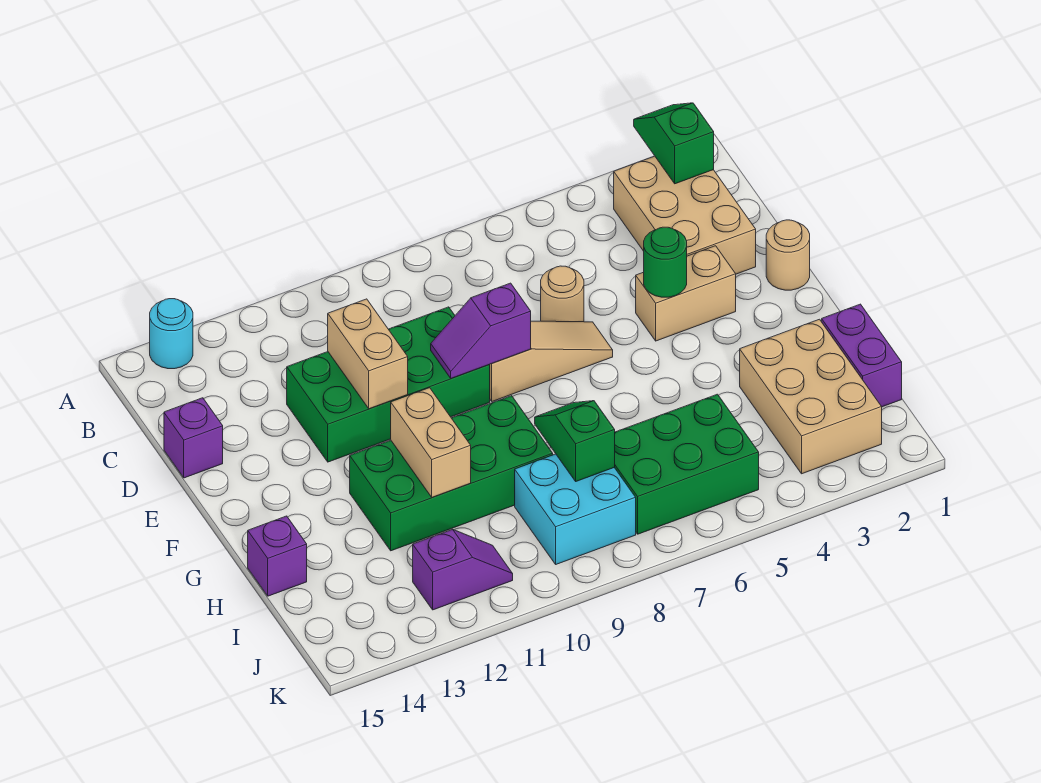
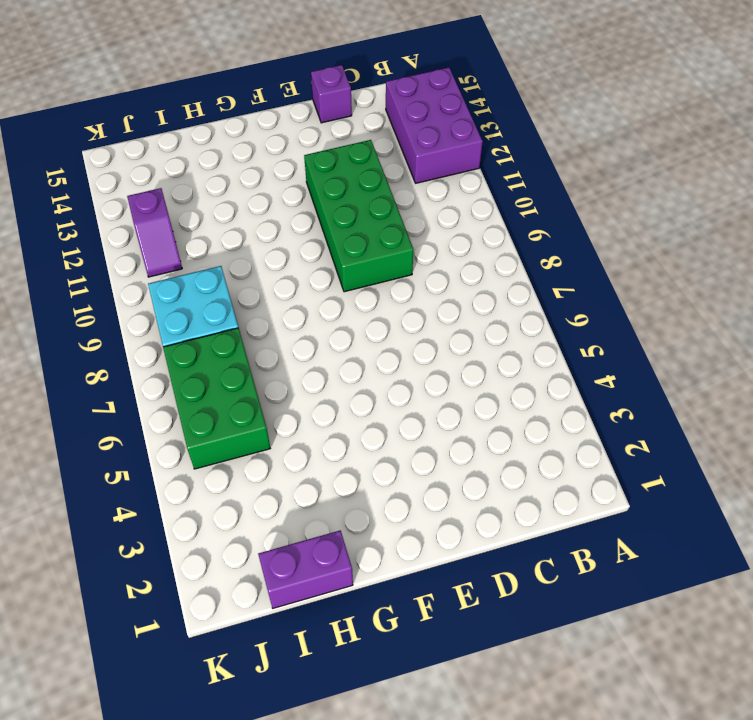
purple brick A12:B14 level 1 -> cyan round brick A14 level 1
none -> tan brick B2:D3 level 1
none -> tan round brick D6 level 1
none -> tan round brick E1 level 1

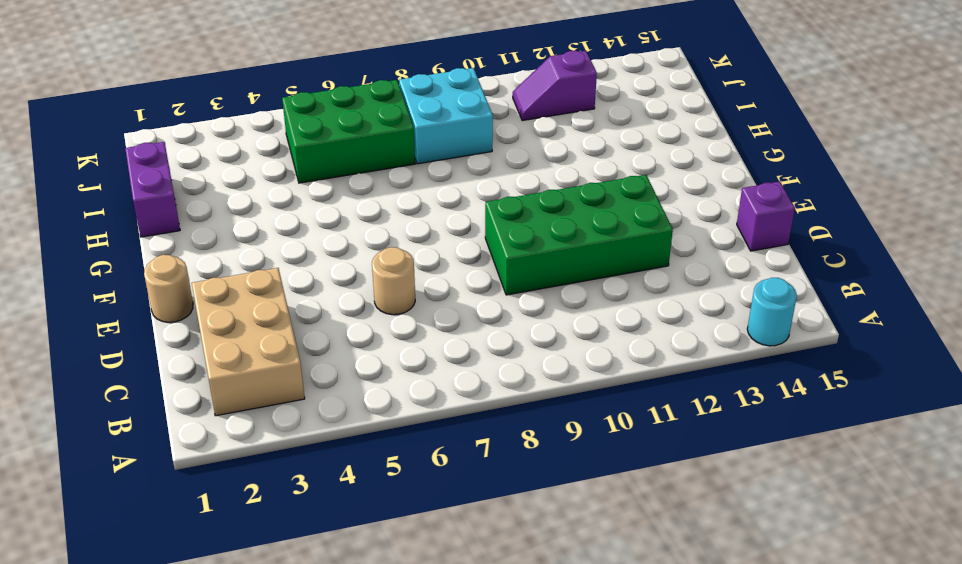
none -> tan brick E3:E4 level 1
none -> tan slope E6:E8 level 1 top 8
none -> green brick G9:H12 level 1

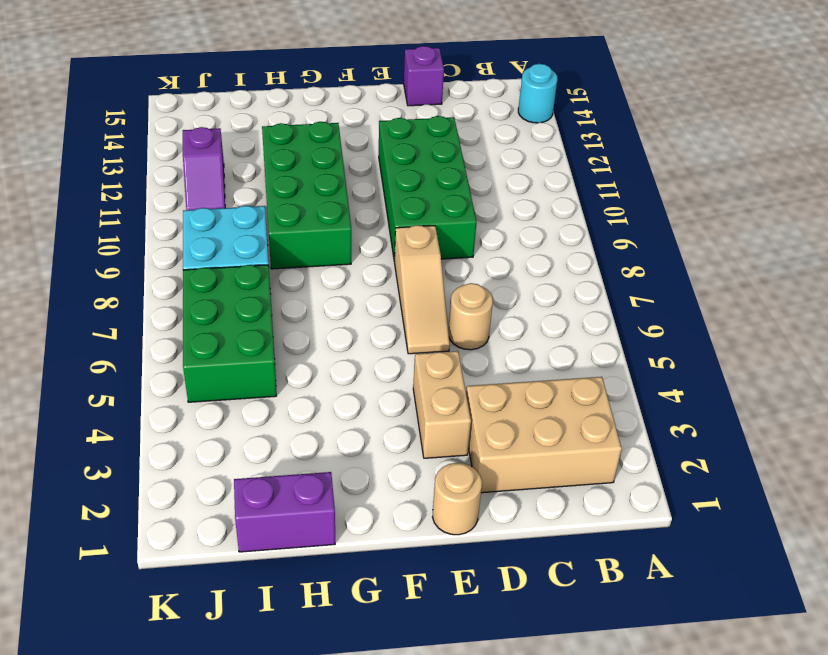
none -> tan brick H2:J3 level 1
none -> purple brick H15 level 1
none -> green slope A2:B2 level 2 top B

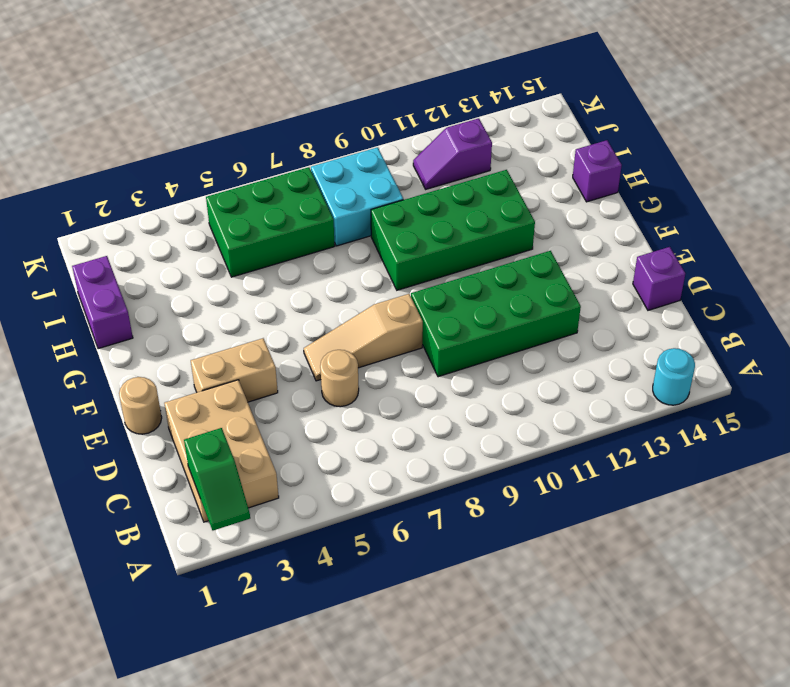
none -> tan brick H2:J3 level 1
none -> tan brick D11:E11 level 2
none -> green round brick E4 level 2

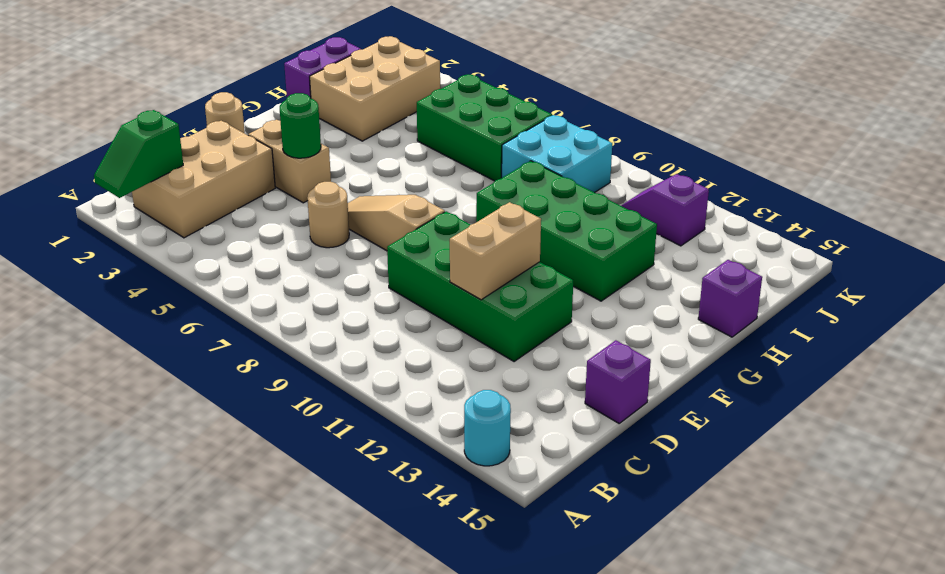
none -> purple slope E8:E9 level 2 top 8
none -> tan brick G11:H11 level 2
none -> green slope H8:I8 level 2 top I

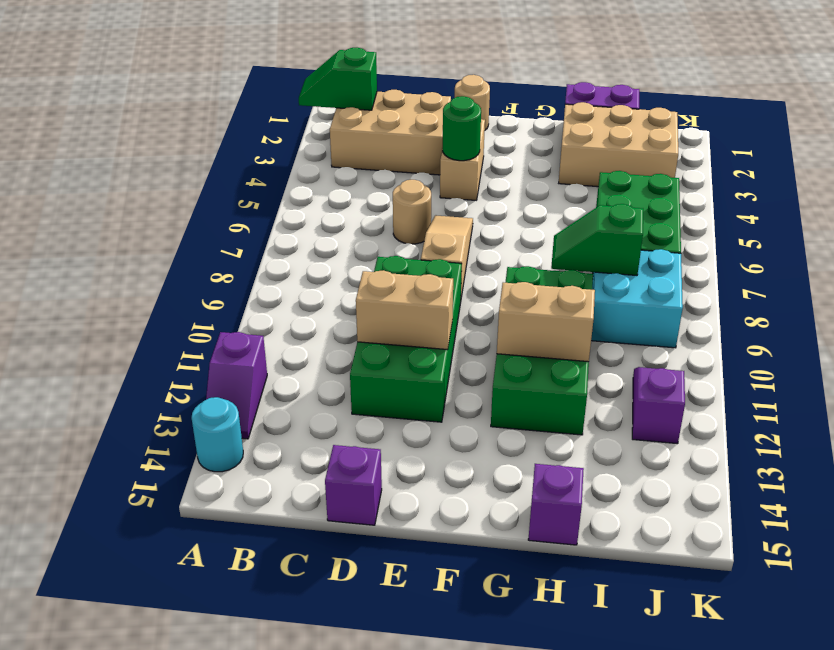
purple slope A12:A13 level 1 top 12 -> purple slope E8:E9 level 2 top 8

